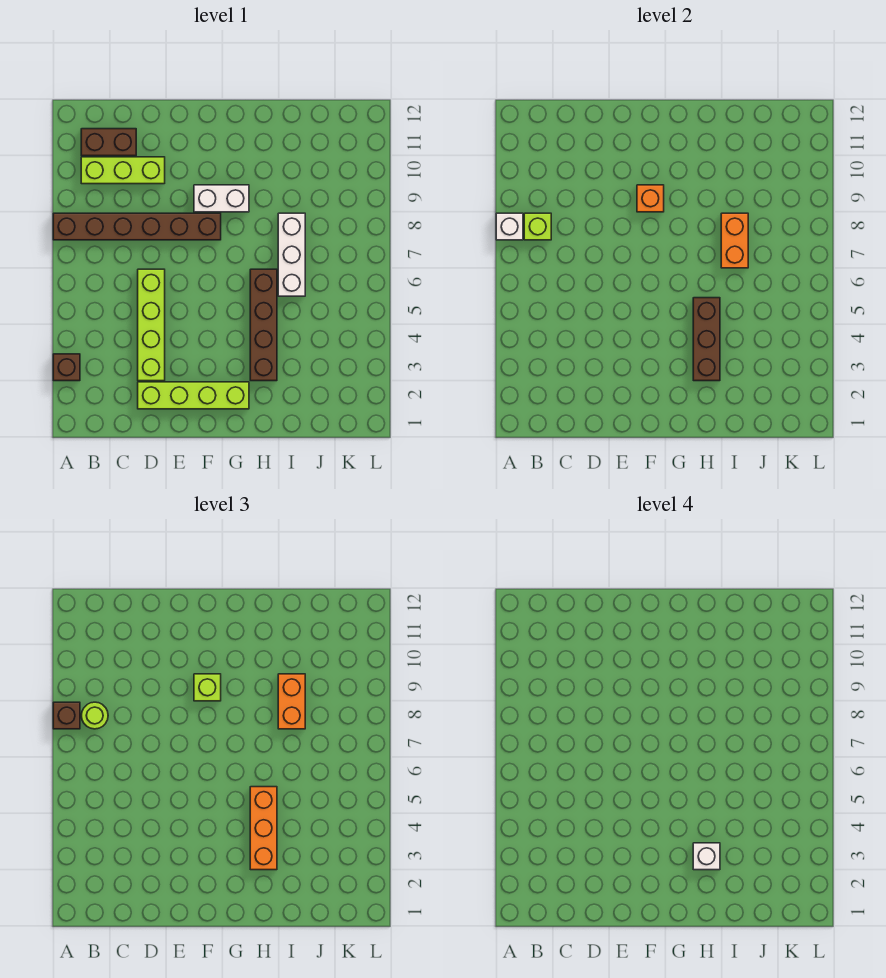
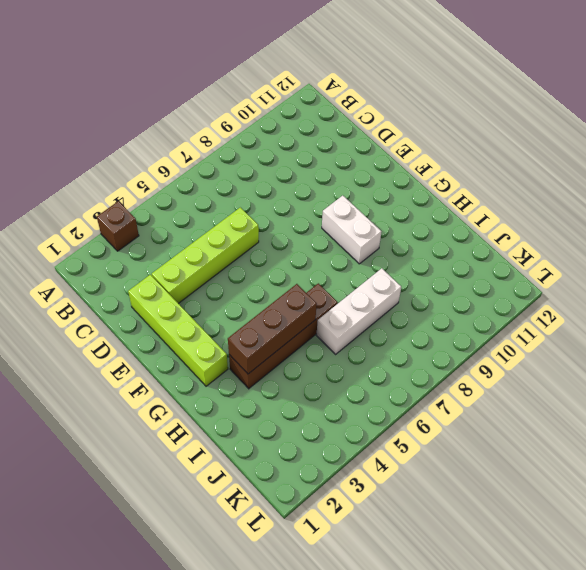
none -> brown brick A8:F8 level 1
none -> lime brick B10:D10 level 1
none -> brown brick B11:C11 level 1

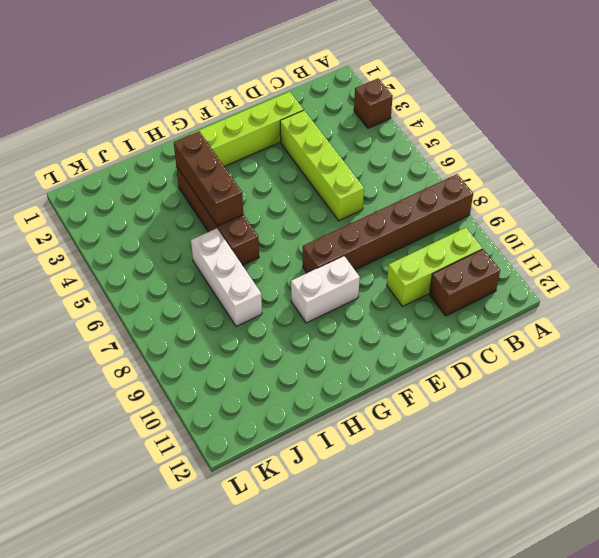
none -> white brick A8 level 2
none -> lime brick B8 level 2
none -> orange brick F9 level 2

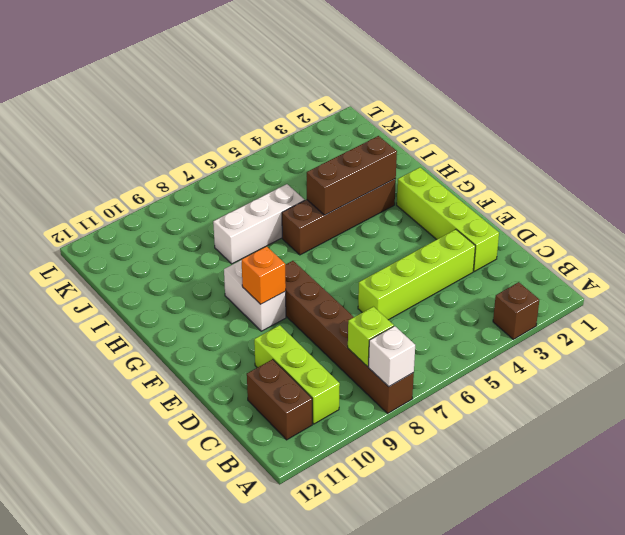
none -> orange brick I7:I8 level 2
none -> brown brick A8 level 3
none -> lime round brick B8 level 3

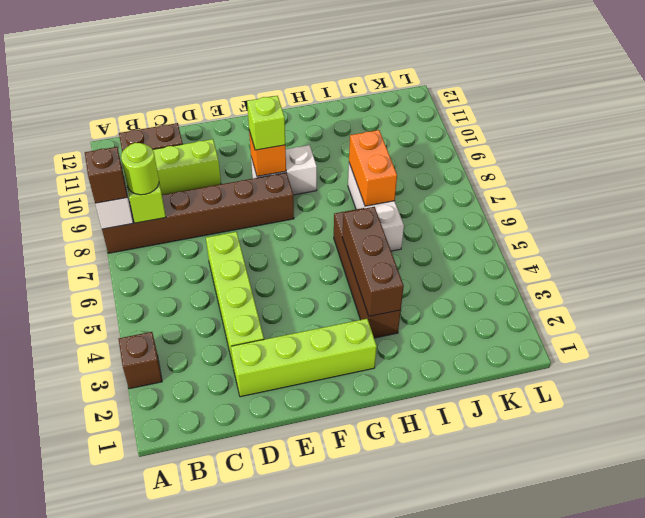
none -> orange brick H3:H5 level 3
none -> orange brick I8:I9 level 3
none -> white brick H3 level 4

